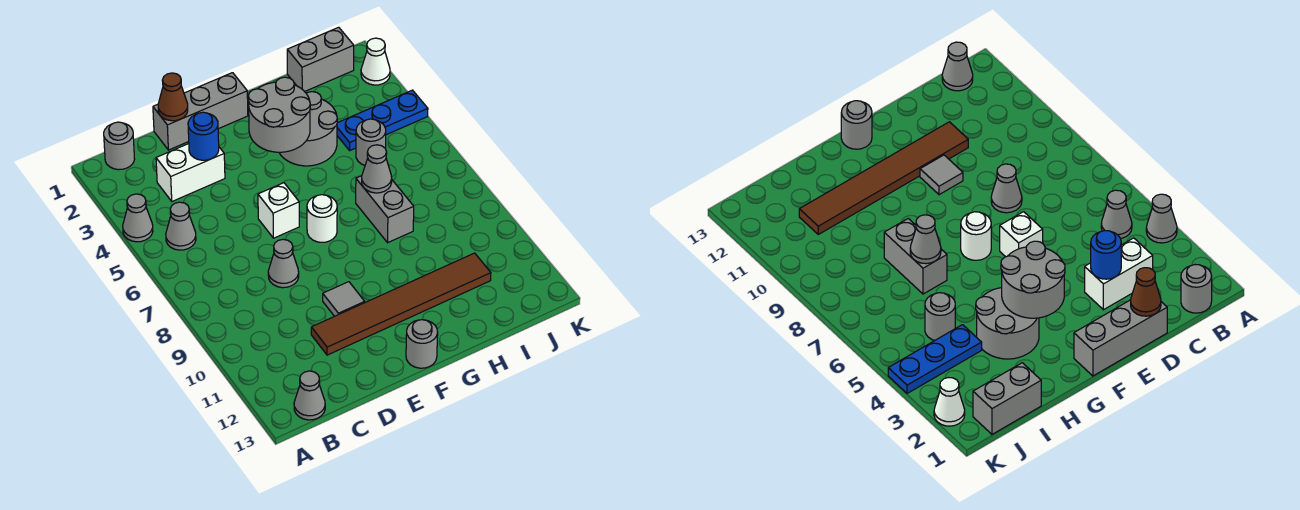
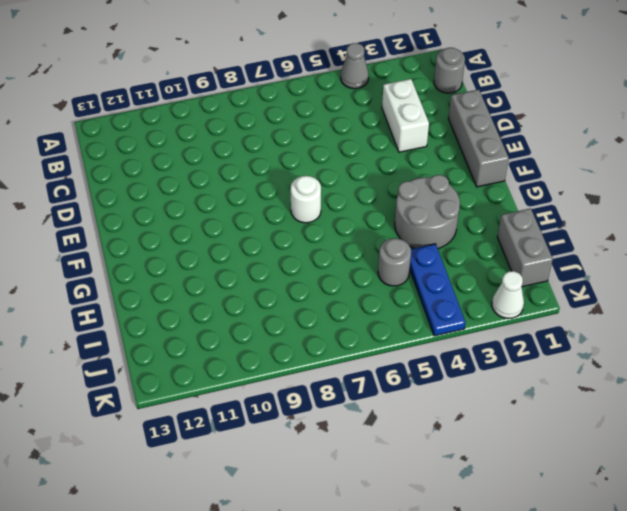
none -> grey cone B5 level 1
none -> grey cone B13 level 1
none -> grey cone D8 level 1

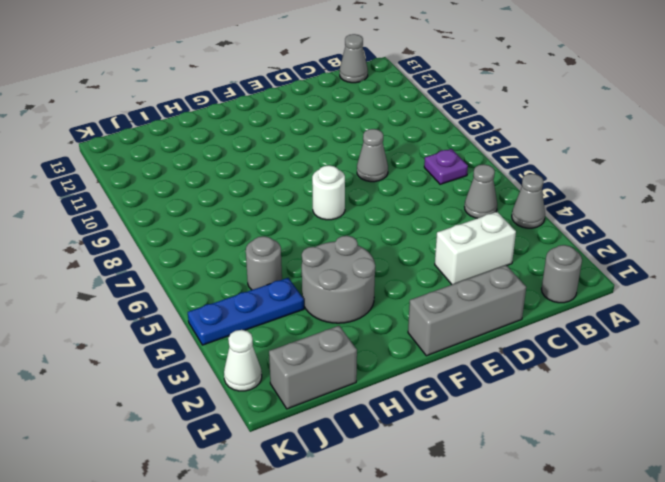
purple plate B7 level 1 -> none
none -> brown tile D11:I11 level 1
none -> white brick E6 level 1
none -> grey tile E10 level 1

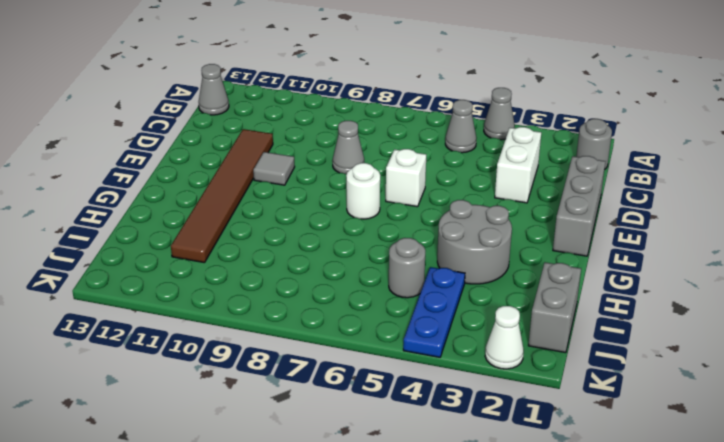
none -> grey round brick F13 level 1
none -> grey brick H7:H8 level 1
none -> brown cone D1 level 2

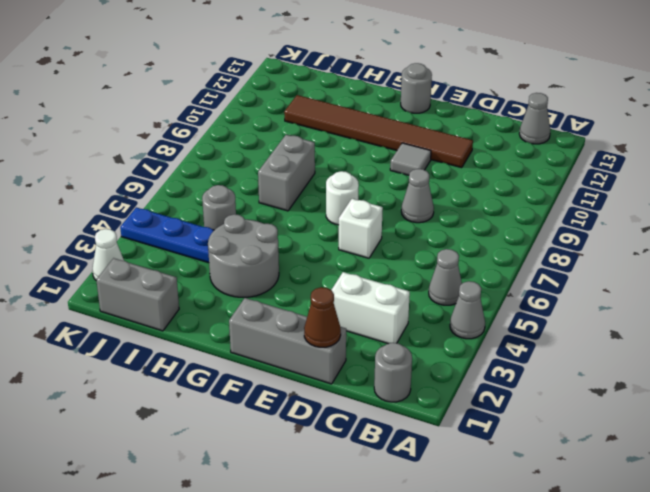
none -> blue round brick D3 level 2
none -> grey round brick F3:G4 level 2
none -> grey cone H7 level 2

